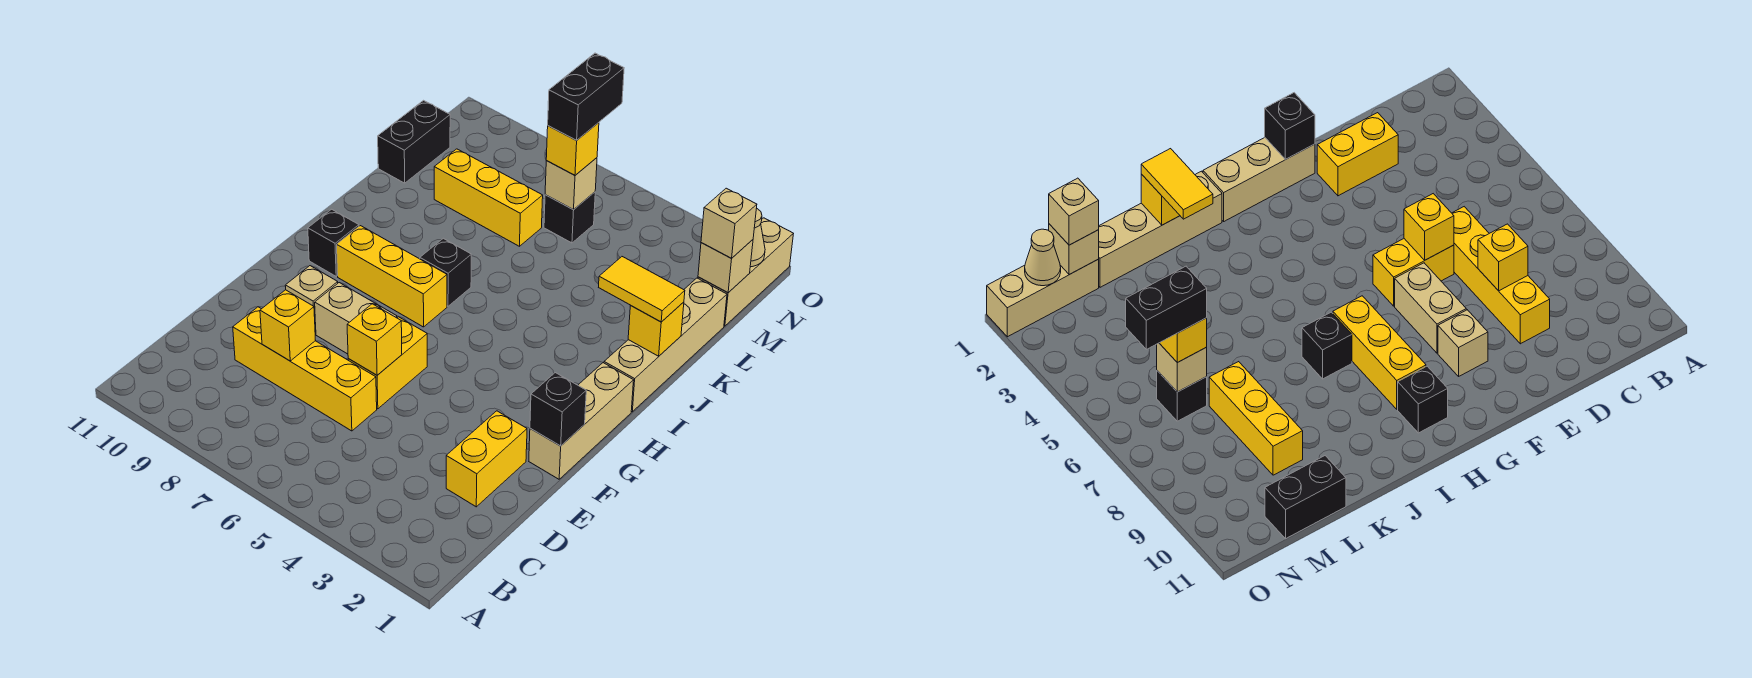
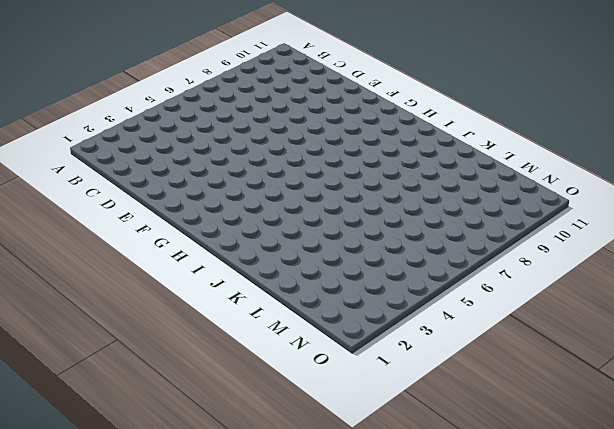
none -> yellow brick D2:E2 level 1
none -> yellow brick D6:D9 level 1
none -> yellow brick E6:F6 level 1

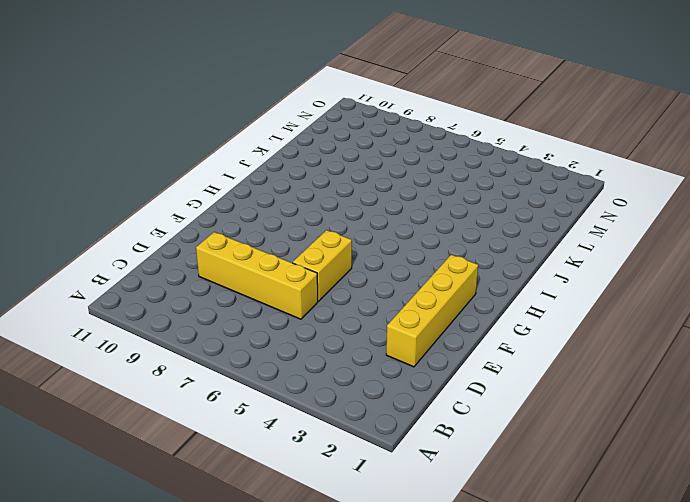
yellow brick D2:G2 level 1 -> yellow brick D2:E2 level 1
none -> tan brick F1:H1 level 1
none -> tan brick F7:F8 level 1
none -> tan brick F9 level 1

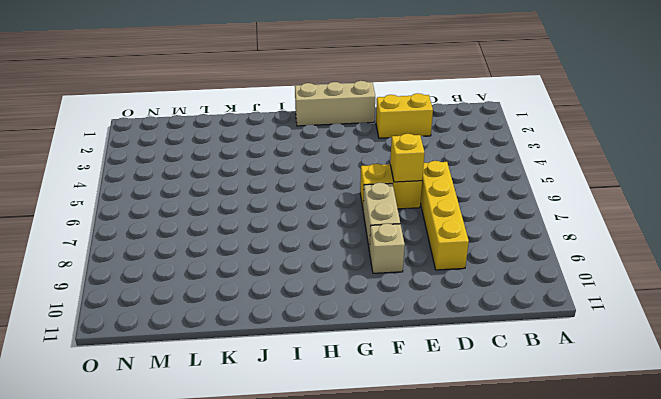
none -> yellow brick H7:H9 level 1
none -> black brick H10 level 1
none -> tan brick I1:L1 level 1

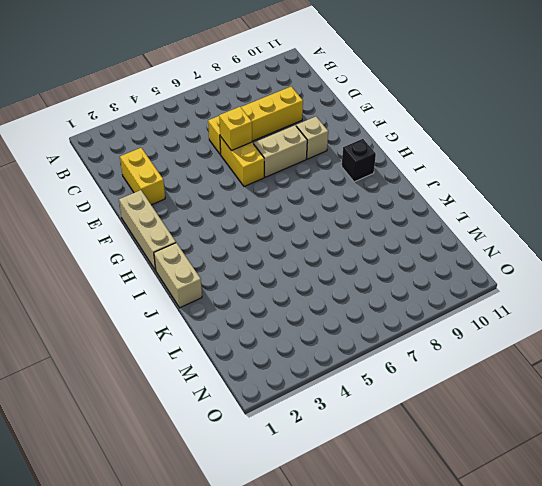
tan brick I1:J1 level 1 -> tan brick I1:L1 level 1
none -> yellow brick H7:H9 level 1
none -> black brick I7 level 1
none -> yellow brick L7:L9 level 1

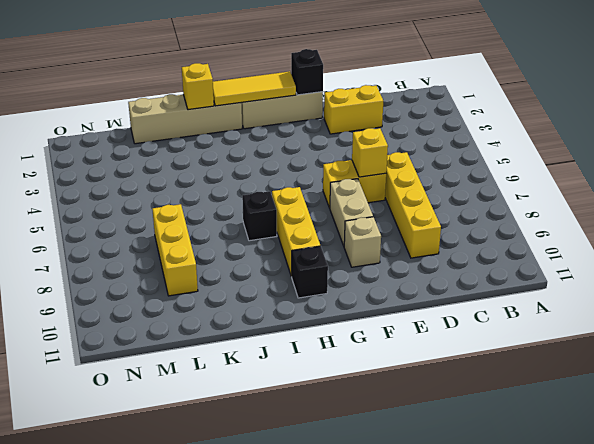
yellow tile G1:I1 level 2 -> none
none -> black brick L11:M11 level 1
none -> tan brick M1:O1 level 1
none -> black brick M6 level 1

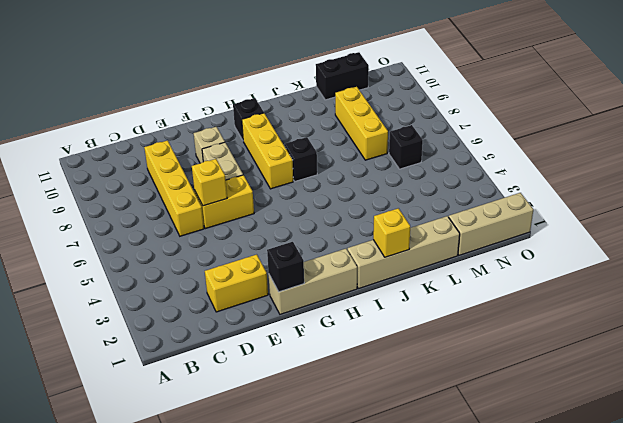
none -> yellow brick D8 level 2
none -> tan brick M1 level 2
none -> tan brick M6 level 2

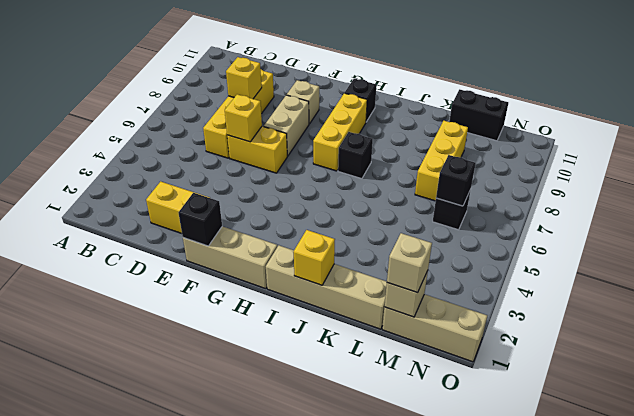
black brick M6 level 2 -> tan brick M6 level 2
none -> tan cone N1 level 2
none -> yellow tile J1:J2 level 3
none -> yellow brick M6 level 3

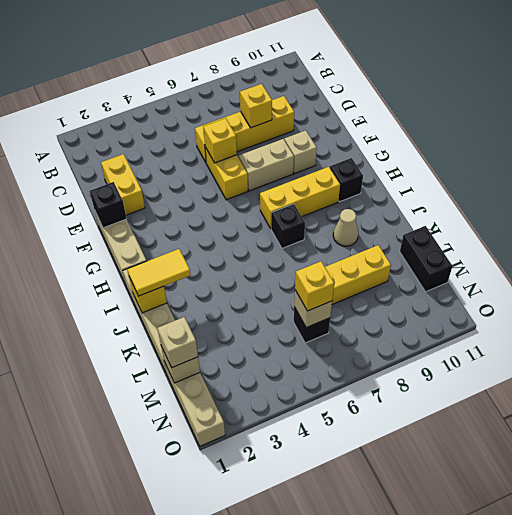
tan cone J9 level 1 -> tan cone N1 level 2
none -> black brick M6:N6 level 4

